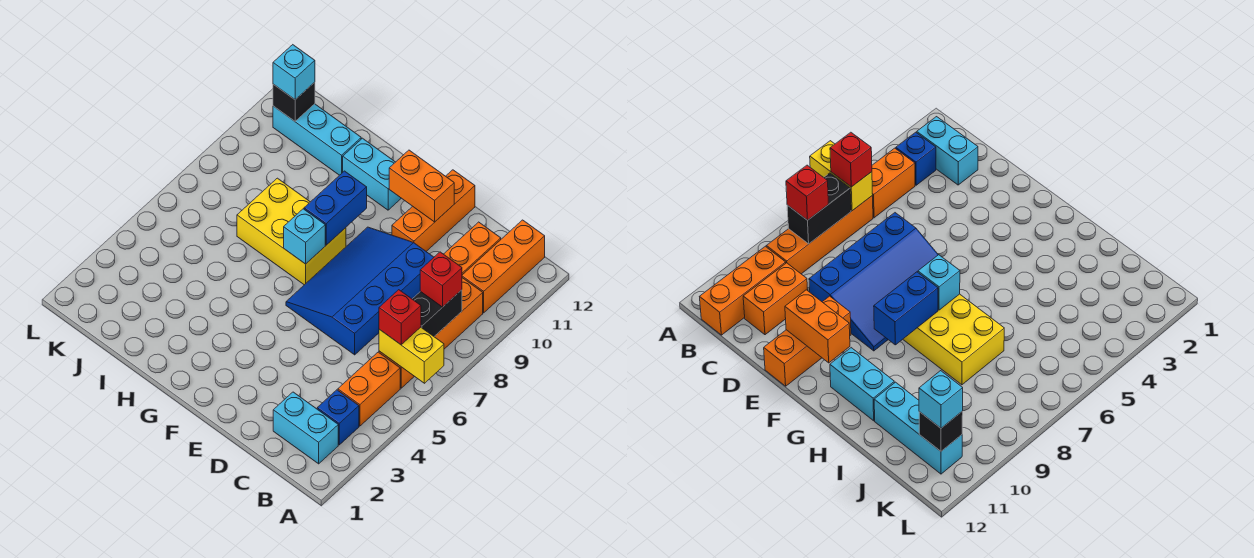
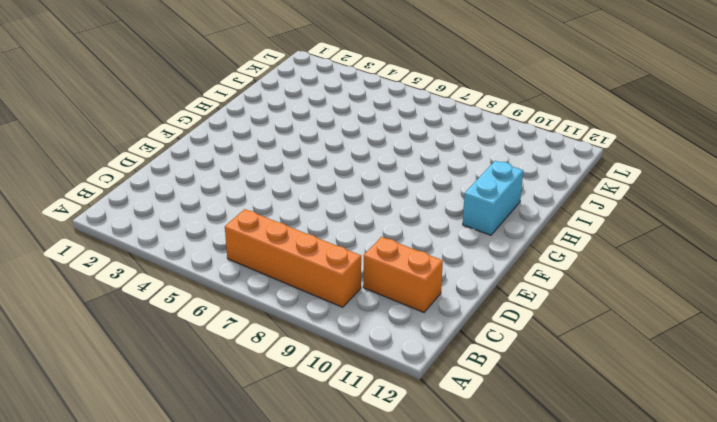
none -> cyan brick B2:C2 level 1
none -> blue brick B3 level 1
none -> orange brick B4:B5 level 1

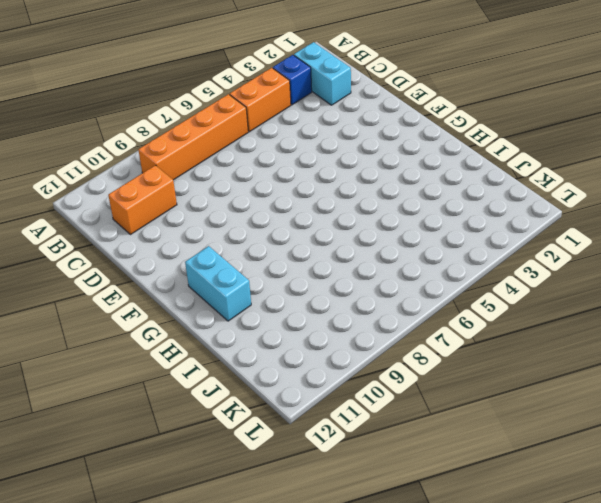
none -> orange brick B10:B12 level 1
none -> blue slope D6:F9 level 1 top D
none -> orange brick E10:E12 level 1

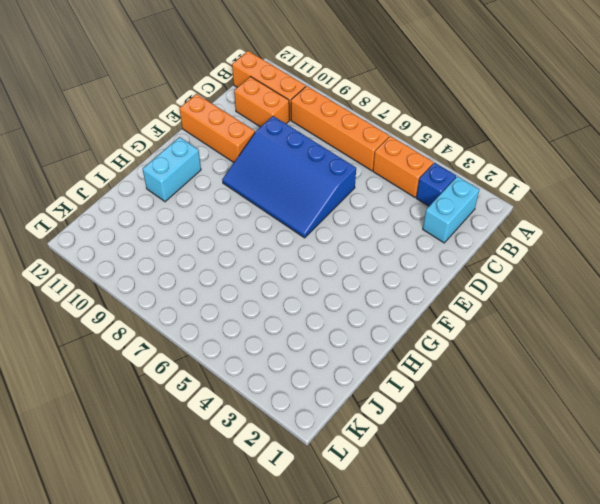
none -> yellow brick G7:I8 level 1
none -> cyan brick I11:K11 level 1
none -> yellow brick A6:B6 level 2

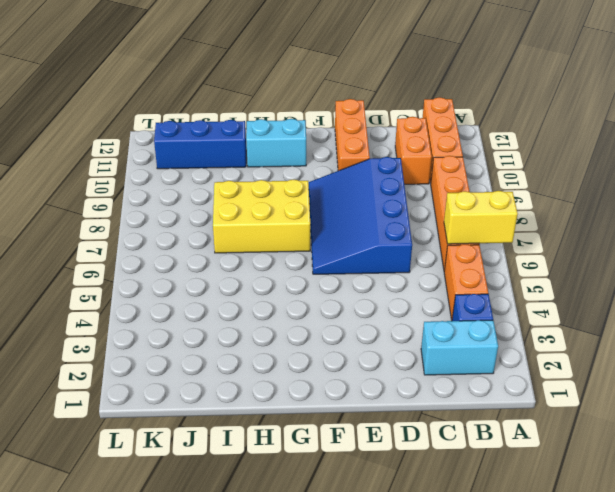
blue brick I11:K11 level 1 -> cyan brick I11:K11 level 1
none -> black brick B7:B8 level 2
none -> orange brick E11:F11 level 2
none -> cyan brick G7 level 2

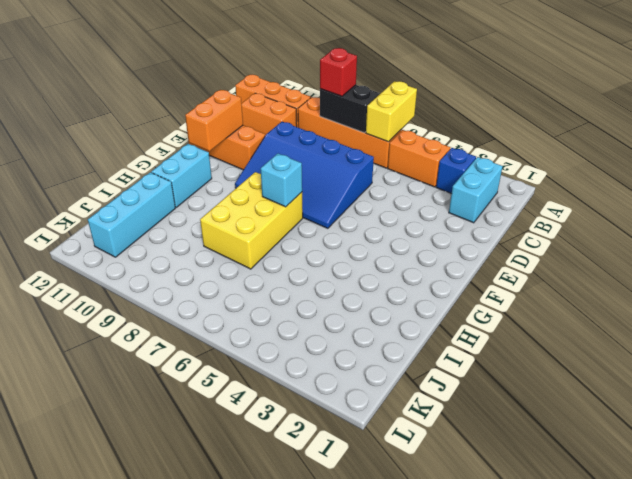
none -> blue brick G8:G9 level 2
none -> black brick K11 level 2
none -> red brick B6 level 3

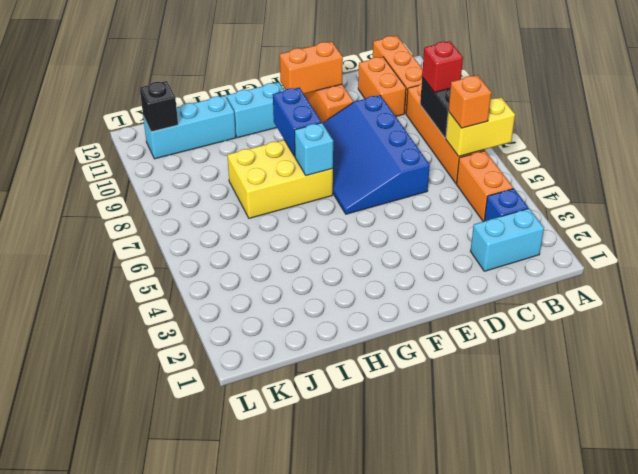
orange brick B6 level 3 -> red brick B6 level 3
none -> cyan brick K11 level 3

